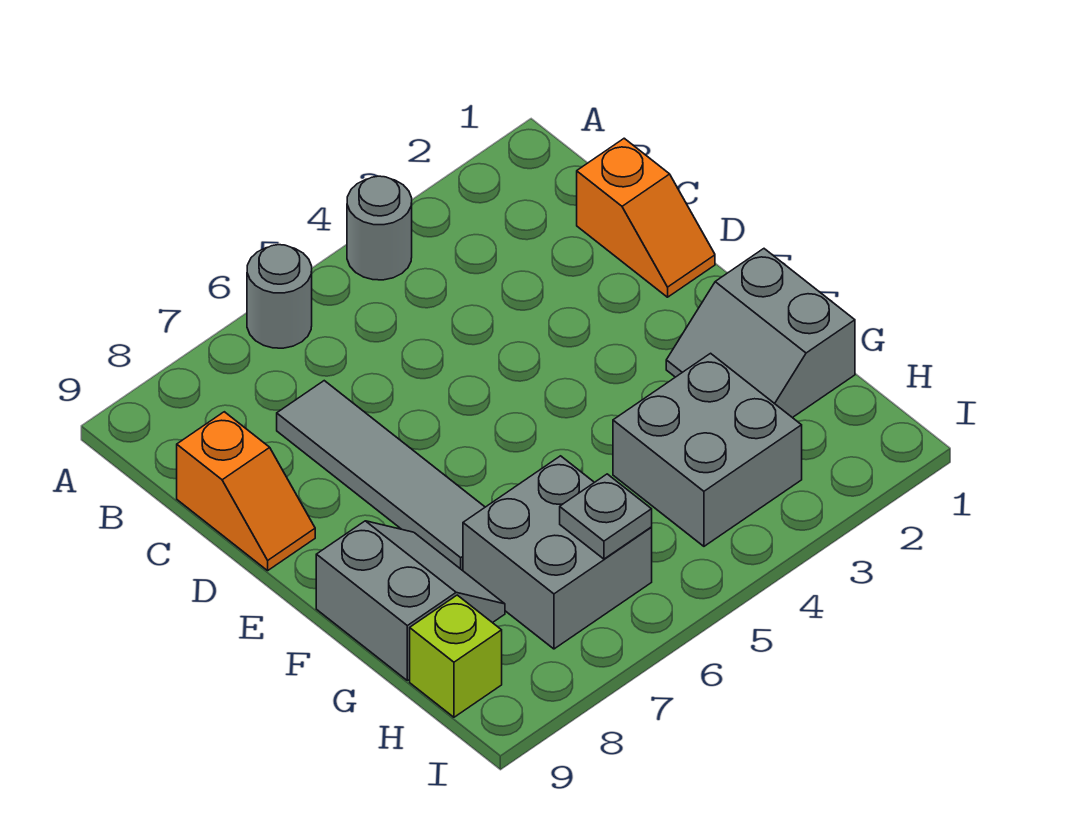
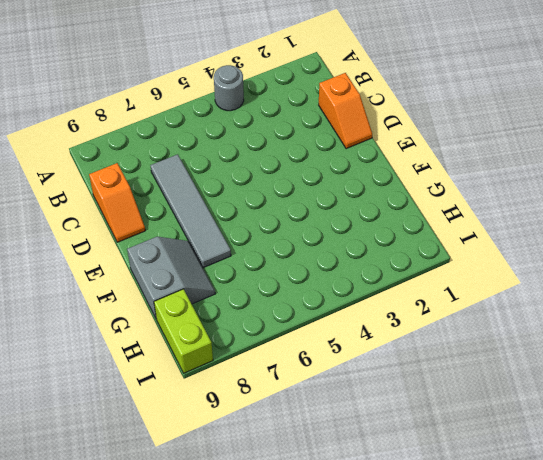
lime brick H9:I9 level 1 -> lime brick H9 level 1
none -> grey round brick A6 level 1
none -> grey slope F1:G2 level 1 top 1

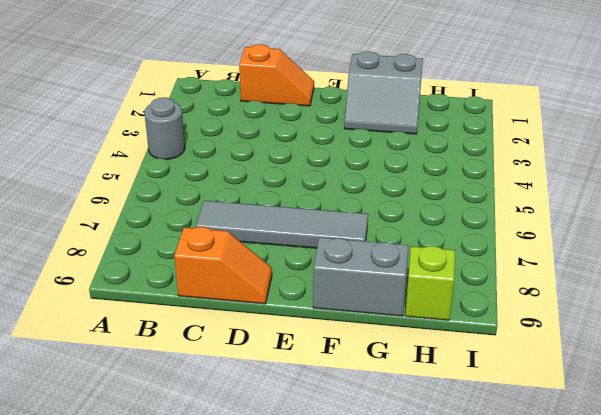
none -> grey round brick A6 level 1
none -> grey brick G3:H4 level 1

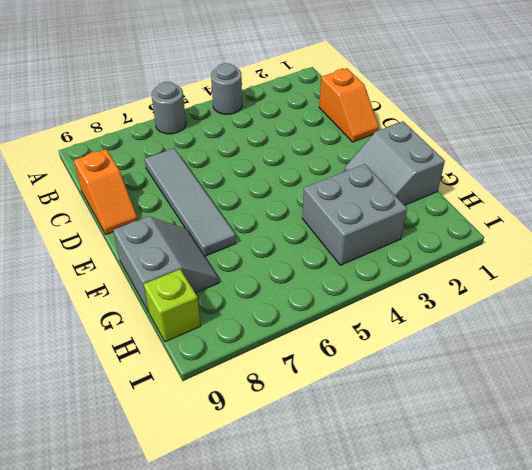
none -> grey brick G6:H7 level 1
none -> grey plate H6 level 2

